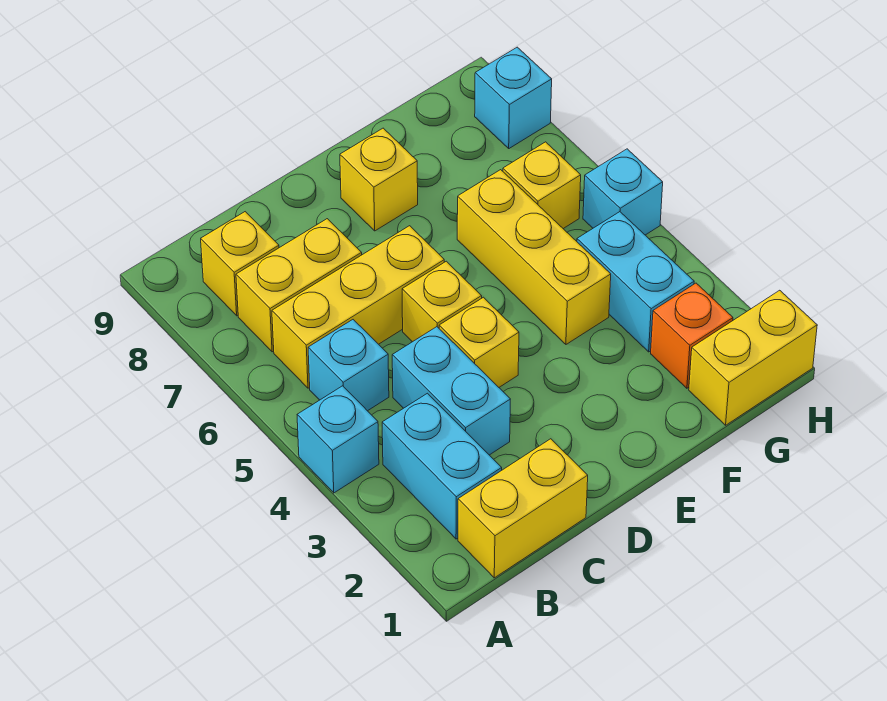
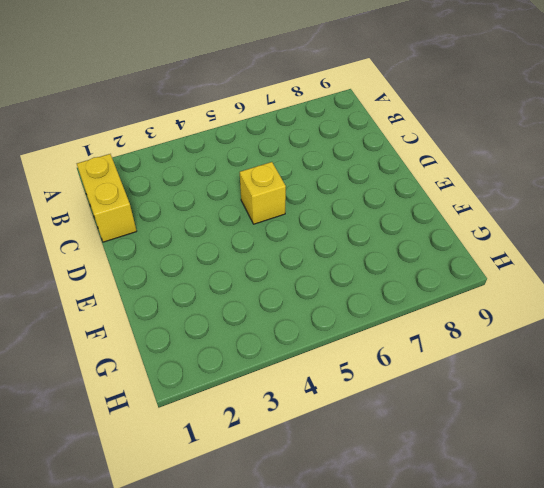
none -> cyan brick A4 level 1
none -> cyan brick B2:B3 level 1
none -> cyan brick B5 level 1

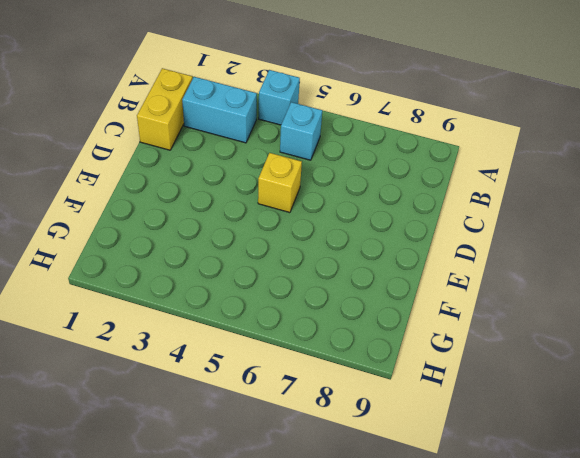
none -> yellow brick B6:D6 level 1
none -> yellow brick B7:C7 level 1
none -> yellow brick B8 level 1

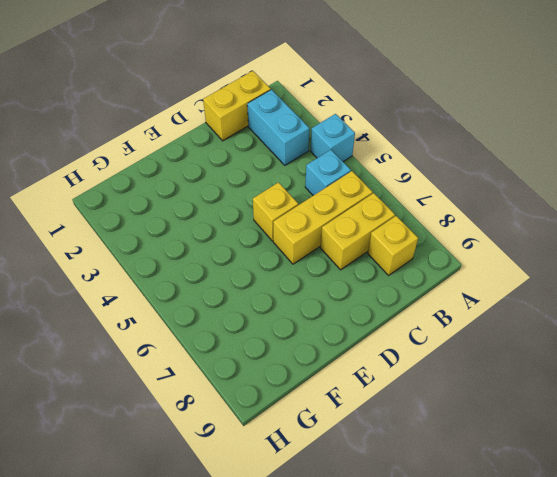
none -> cyan brick C3:C4 level 1
none -> yellow brick D4 level 1
none -> yellow brick E8 level 1

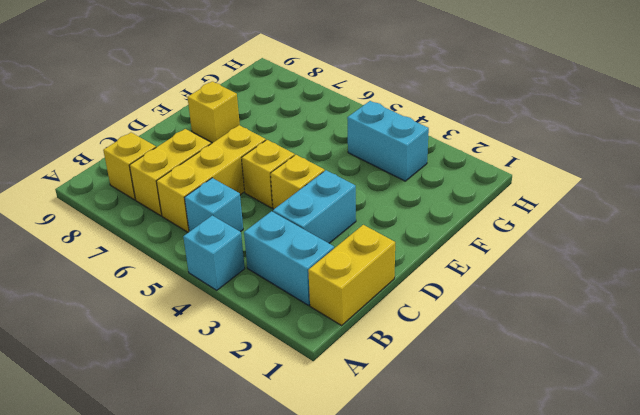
cyan brick C3:D3 level 1 -> cyan brick C3:C4 level 1
none -> yellow brick F4:F6 level 1
none -> yellow brick G1:H1 level 1
none -> orange brick G2 level 1

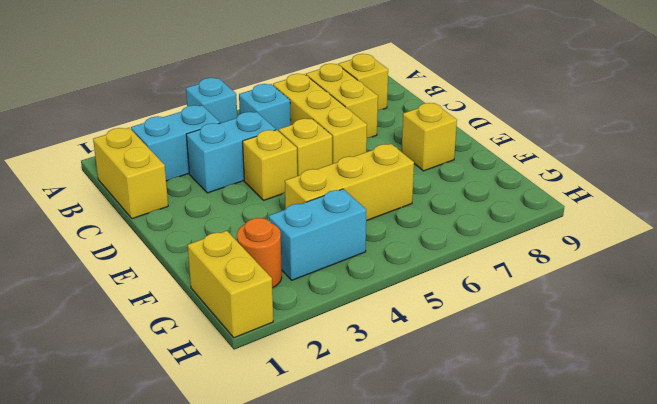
orange round brick G2 level 1 -> orange brick G2 level 1
none -> yellow brick G6 level 1
none -> cyan brick H5 level 1
none -> cyan brick H8 level 1

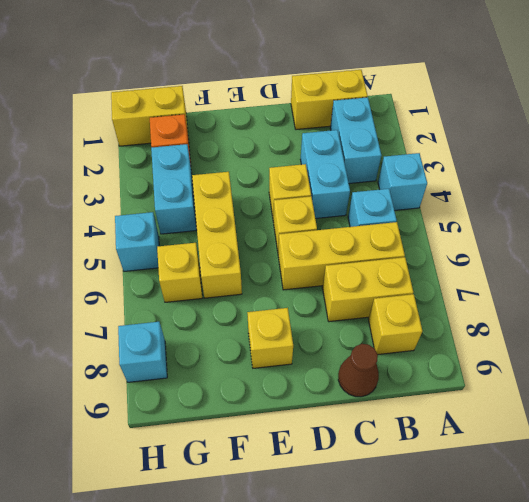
brown cone C9 level 1 -> none

